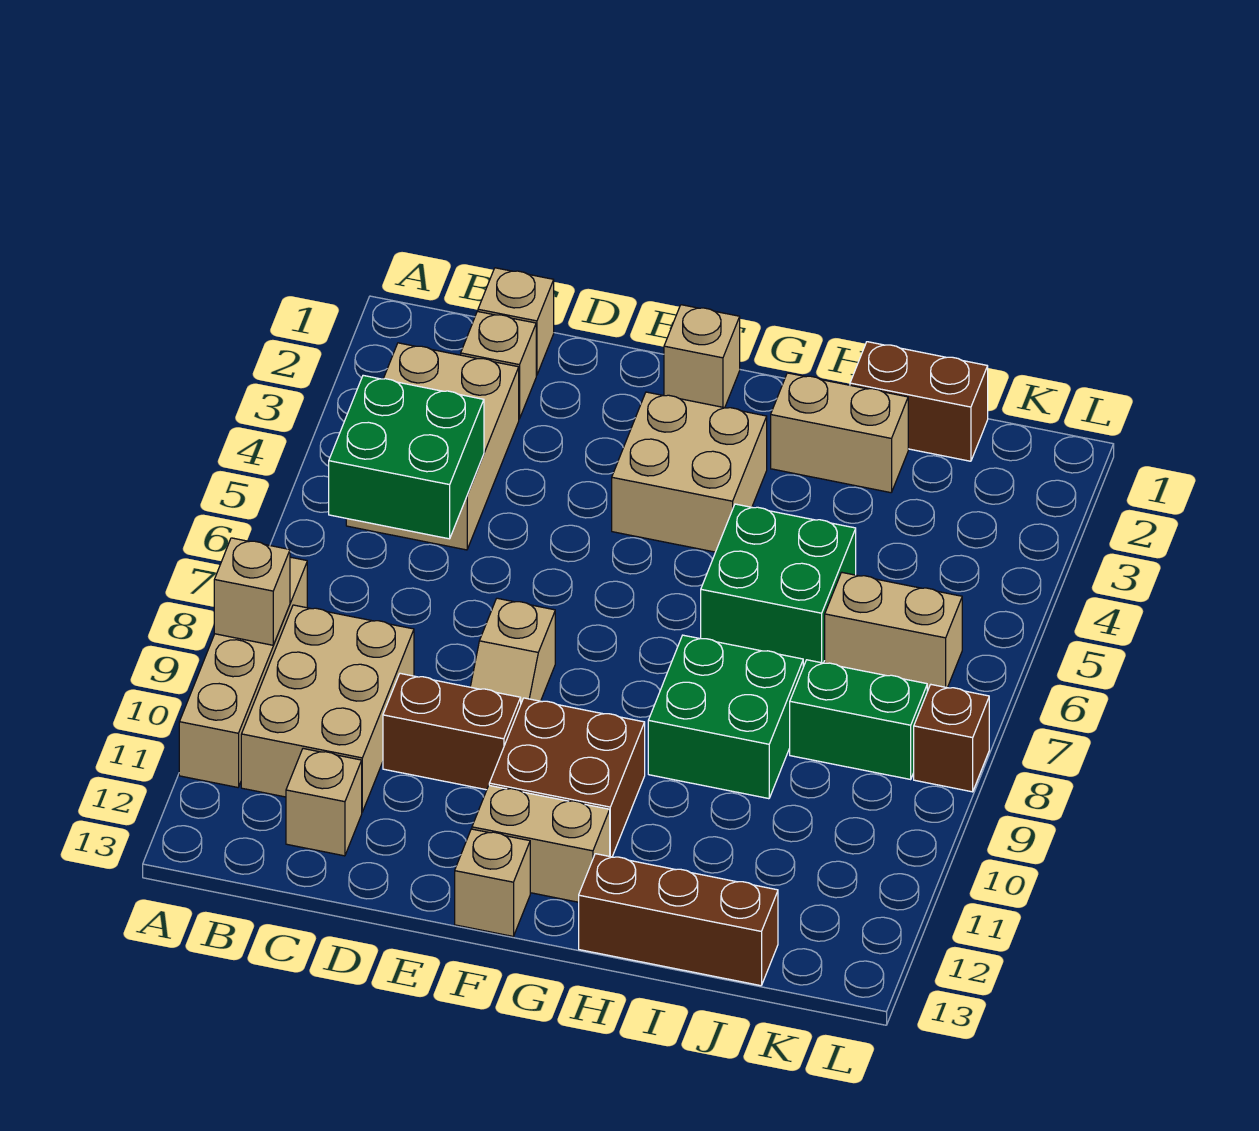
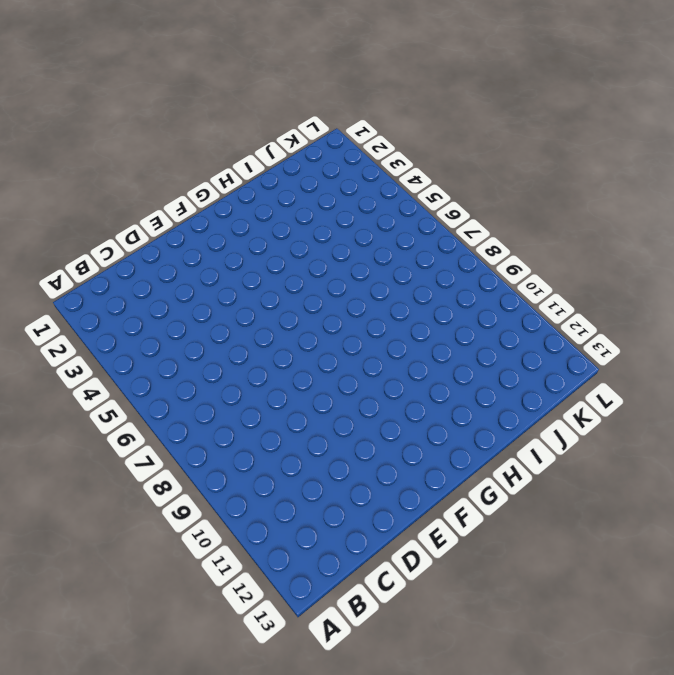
none -> tan brick A8:A11 level 1
none -> tan brick B3:C5 level 1
none -> tan brick B9:C11 level 1

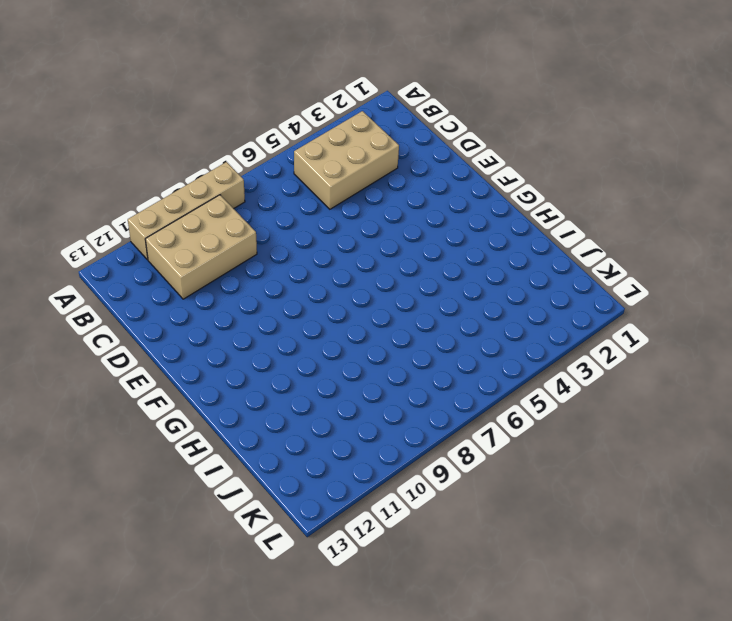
none -> tan brick C1 level 1
none -> tan brick C2 level 1
none -> tan brick C12 level 1

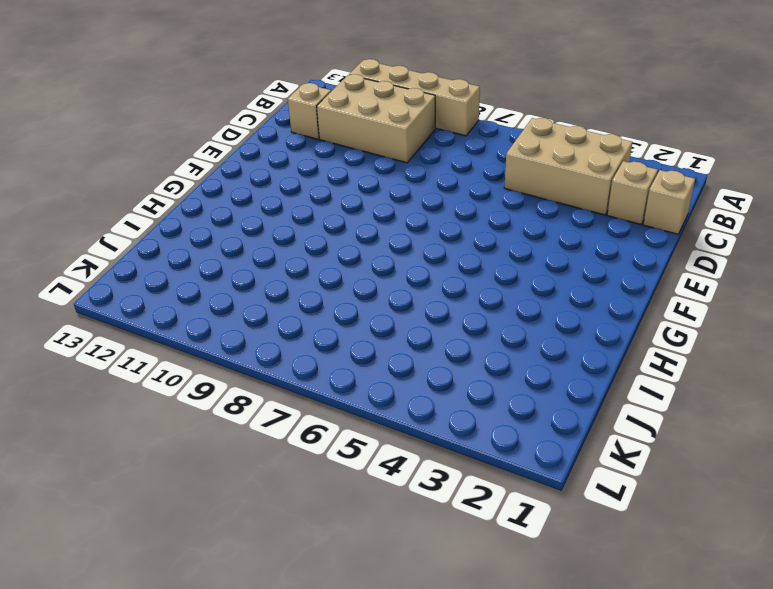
none -> brown brick D10:E10 level 1
none -> tan slope E8:E9 level 1 top 8
none -> tan brick F1 level 1

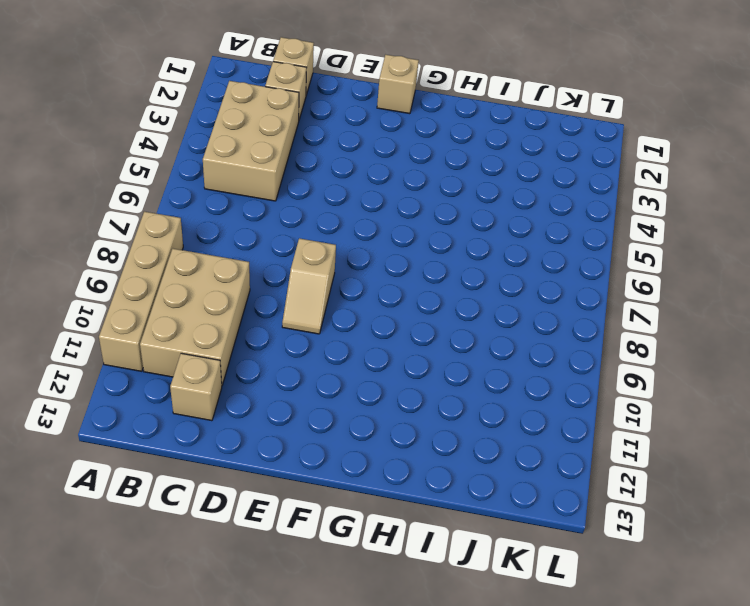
none -> brown brick D10:E10 level 1
none -> tan brick F3:G4 level 1
none -> brown brick F10:G11 level 1

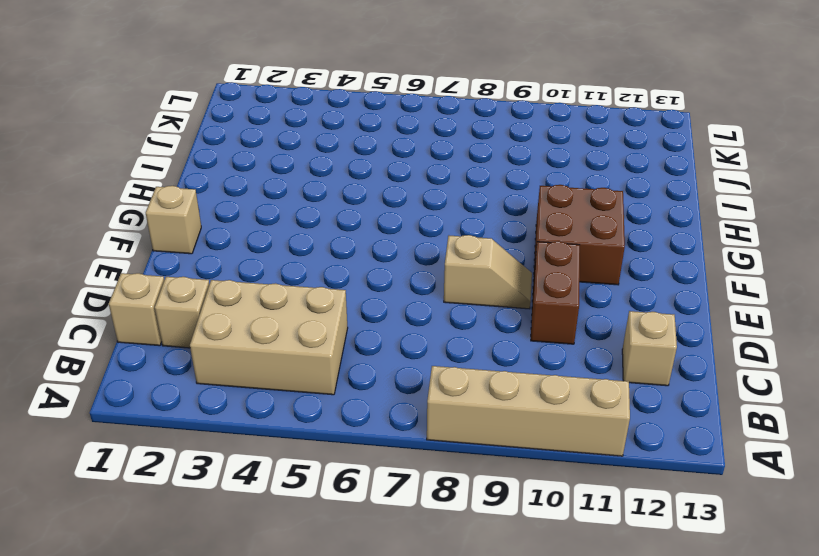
none -> tan brick B9:C11 level 1
none -> tan brick F3:G4 level 1
none -> tan brick F12:G12 level 1

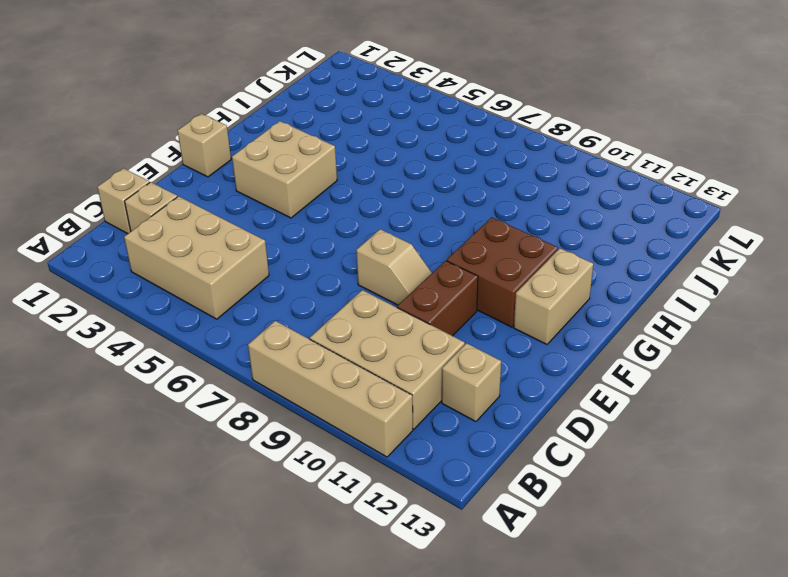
none -> tan brick F13 level 1
none -> tan brick H2:I2 level 1
none -> green brick H5:I6 level 1

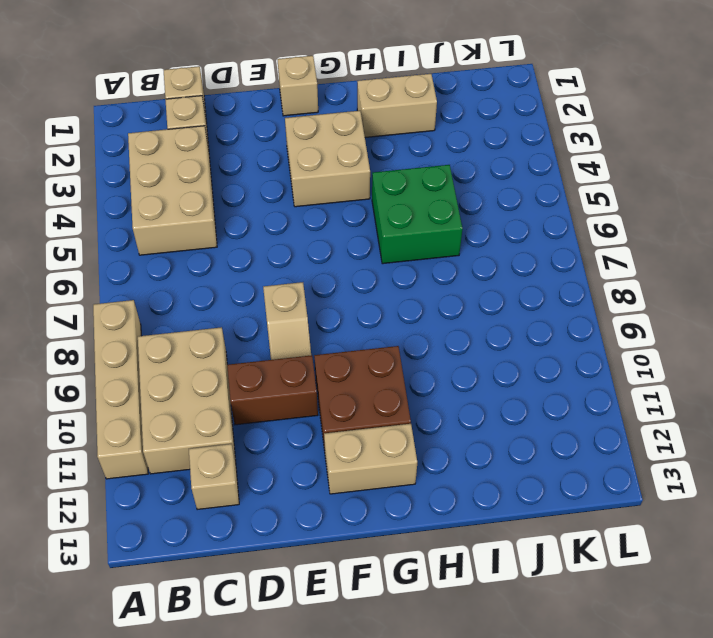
none -> tan brick F13 level 1
none -> green brick H8:I9 level 1
none -> brown brick H13:J13 level 1

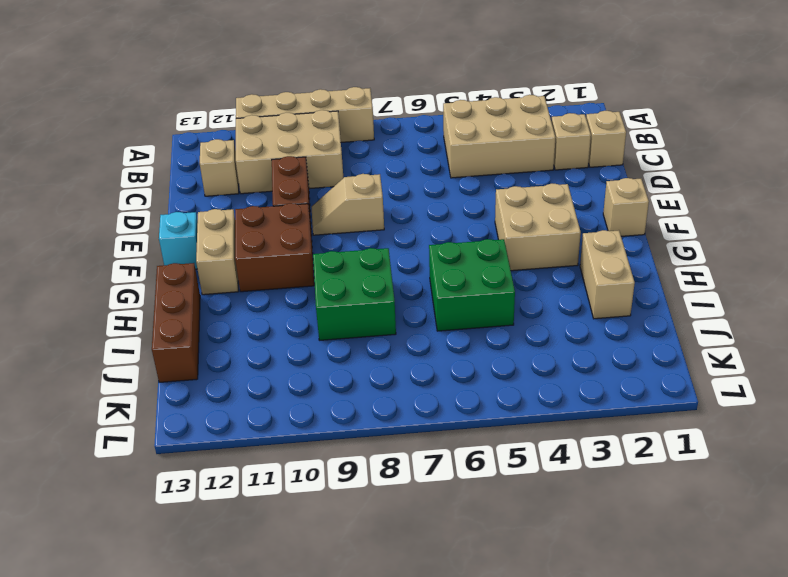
cyan brick F13 level 1 -> tan brick F13 level 1
none -> brown brick I1:J1 level 1
none -> tan brick J6:K6 level 1
none -> green brick J8:K8 level 1

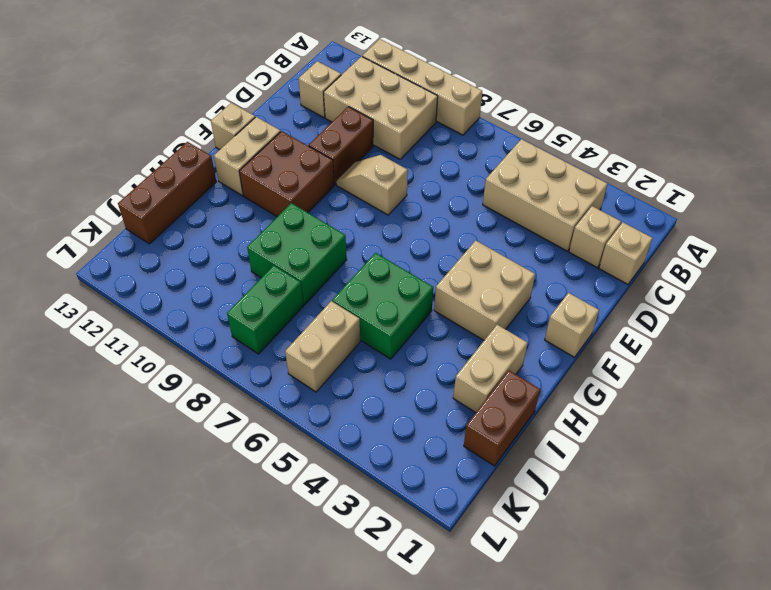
none -> brown brick L8 level 1
none -> tan brick A9 level 2
none -> green brick B5:C6 level 2

